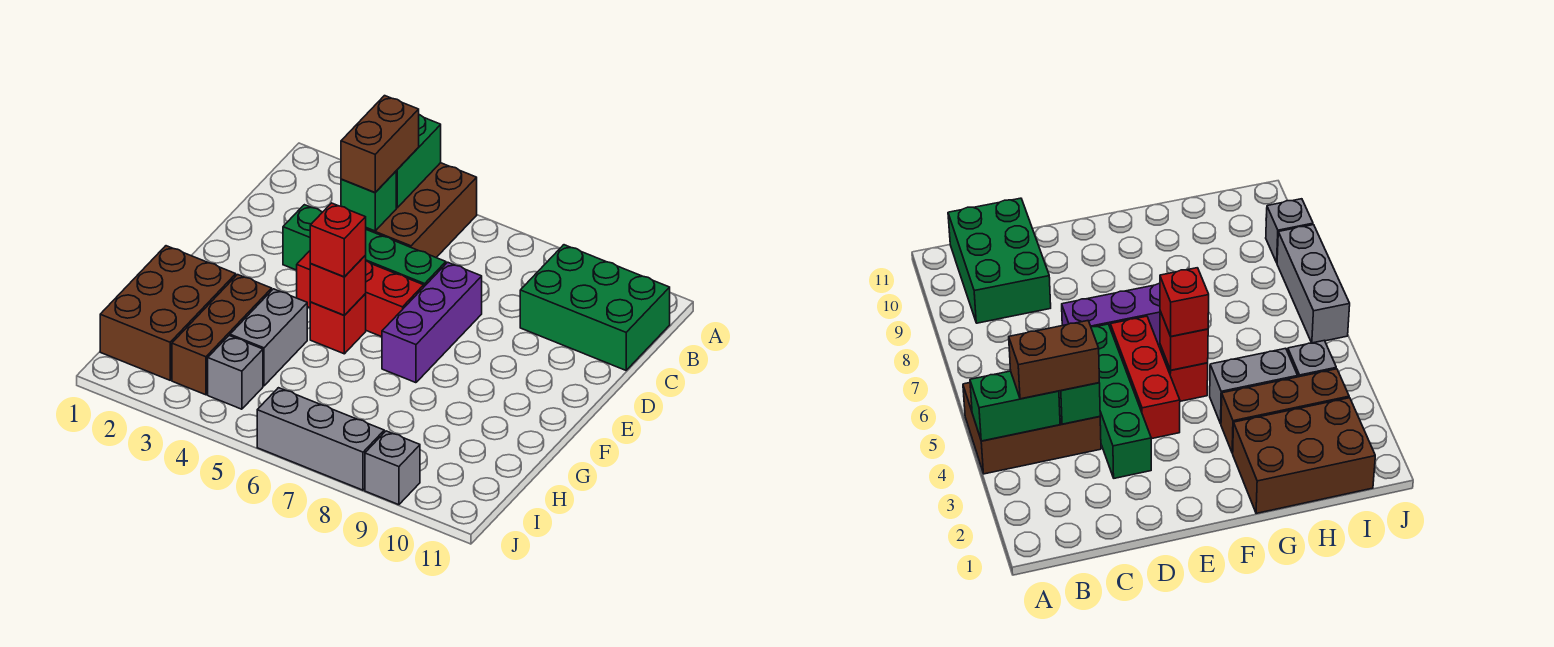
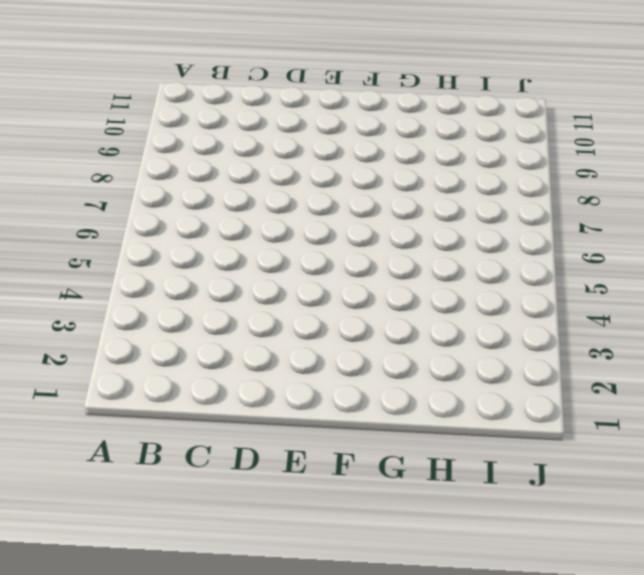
none -> brown brick A4:C5 level 1
none -> green brick B9:C11 level 1
none -> green brick D3:D6 level 1

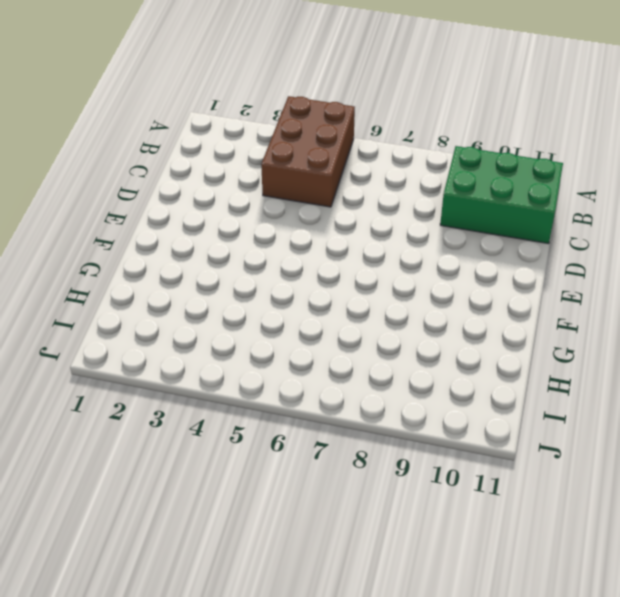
none -> green brick D3:D6 level 1
none -> purple brick D7:F7 level 1
none -> red brick E4:E6 level 1

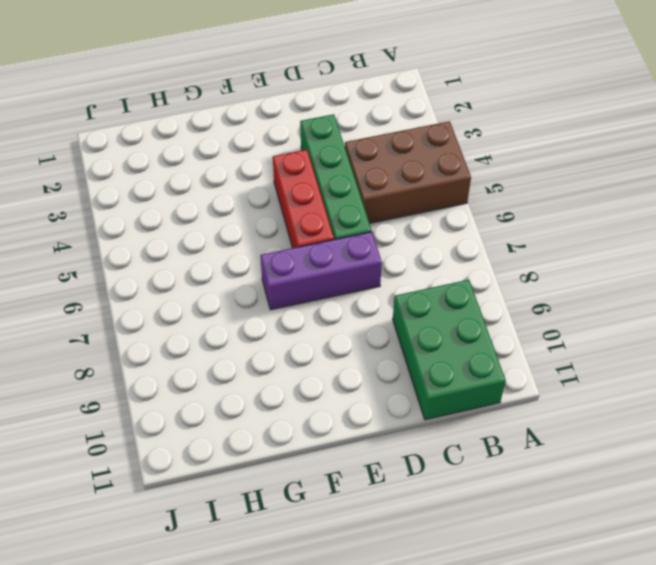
none -> red brick F5 level 1
none -> brown brick G1:I2 level 1
none -> brown brick G3:I3 level 1

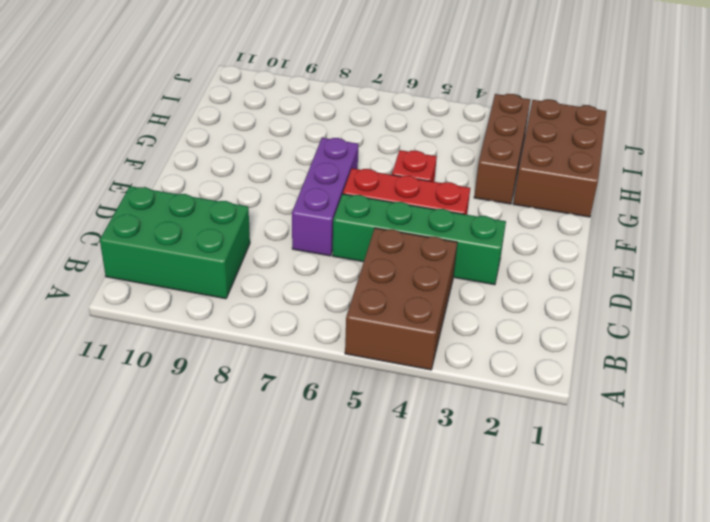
none -> grey brick G4:H4 level 1
none -> grey brick I4 level 1
none -> grey brick J6:J8 level 1

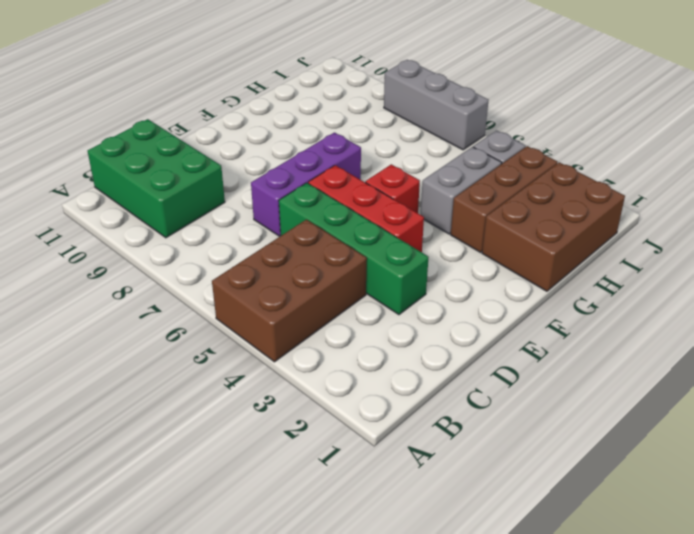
none -> grey brick J9 level 1
none -> green brick A4:B4 level 2
none -> green brick C4 level 2

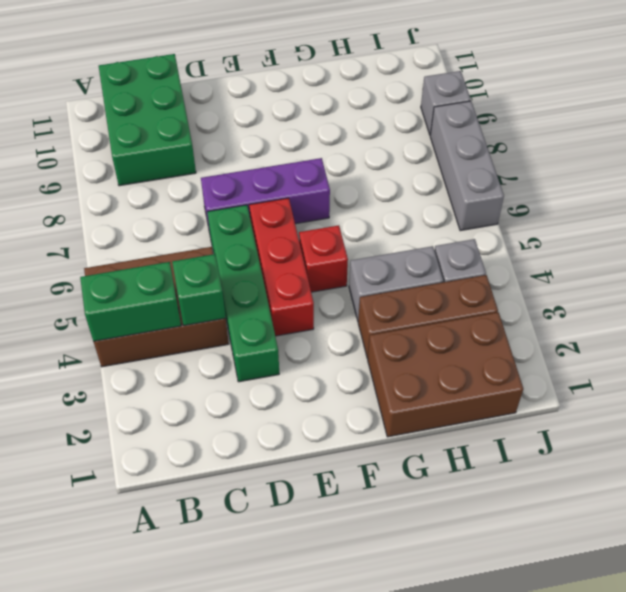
none -> red brick F5 level 2
none -> brown brick B4:C4 level 3
none -> red brick F5 level 3

